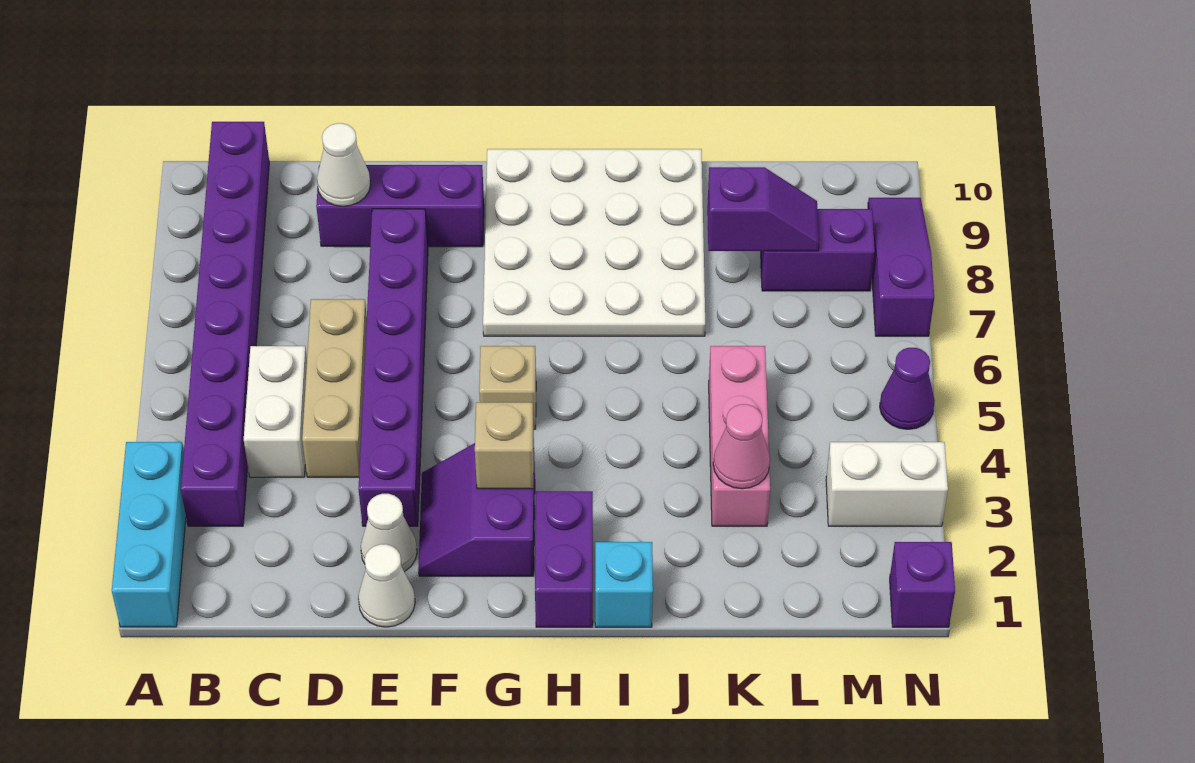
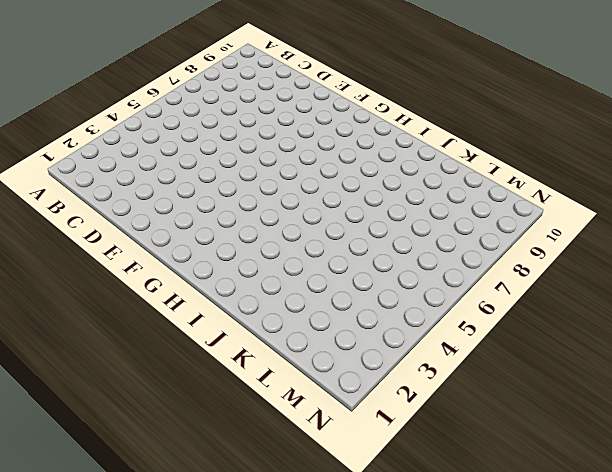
none -> cyan brick A1:A3 level 1
none -> purple brick B3:B10 level 1
none -> white brick C4:C5 level 1

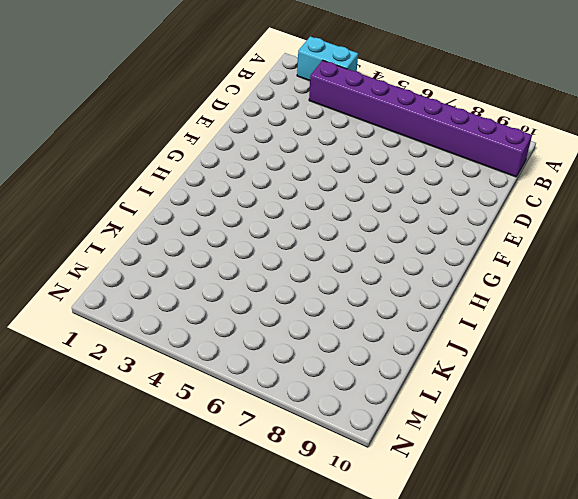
cyan brick A2:A3 level 1 -> cyan brick A1:A3 level 1
none -> white brick C4:C5 level 1
none -> tan brick D4:D6 level 1
none -> purple brick D9:F9 level 1

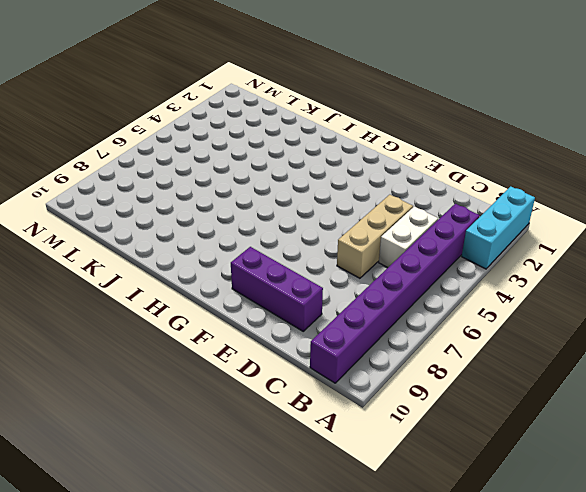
none -> white cone E1 level 1
none -> white cone E2 level 1
none -> purple brick E3:E8 level 1

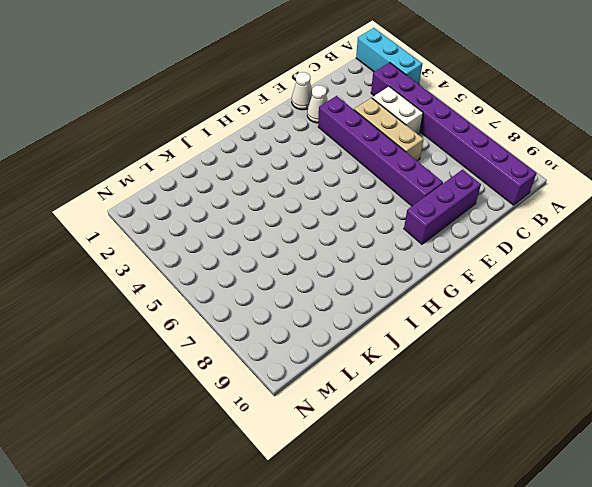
none -> purple slope F2:G3 level 1 top G
none -> tan brick G5 level 1
none -> white plate G7:J10 level 1

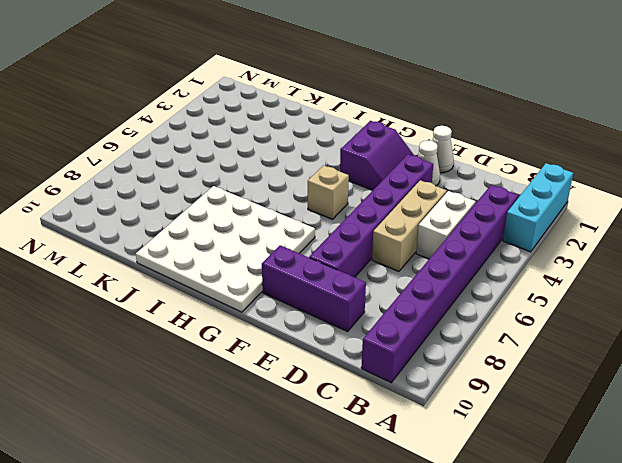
none -> purple brick H1:H2 level 1
none -> cyan brick I1 level 1
none -> pink brick K3:K5 level 1

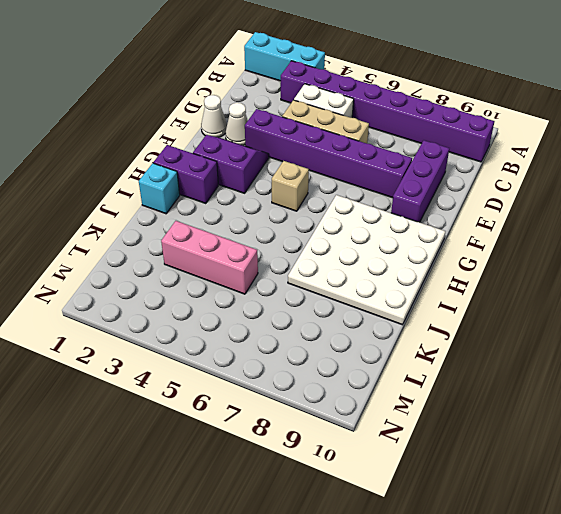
none -> purple brick L8:M8 level 1
none -> white brick M3:N3 level 1
none -> purple brick N1 level 1

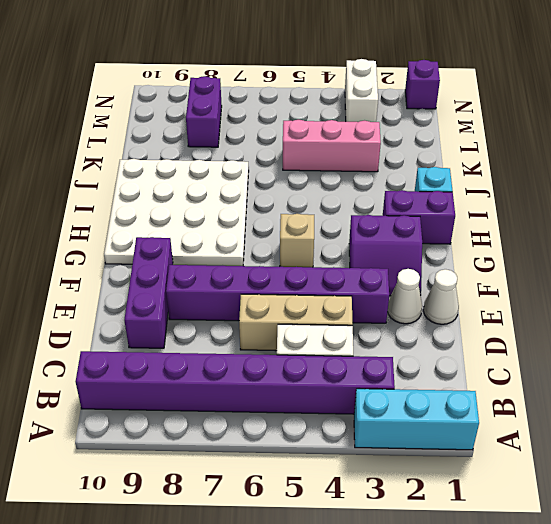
none -> purple cone N5 level 1
none -> purple slope N7:N9 level 1 top 7
none -> white cone D9 level 2

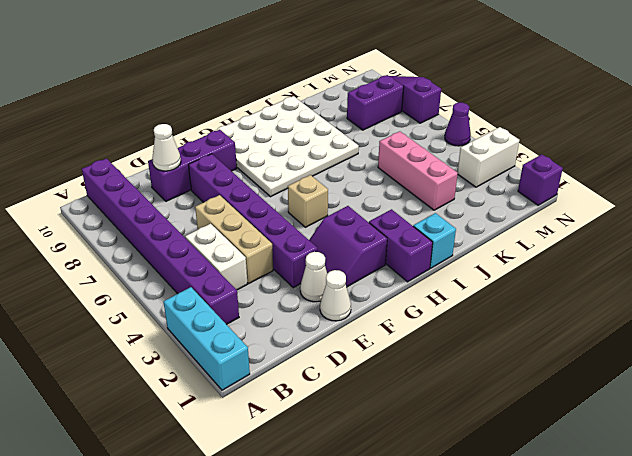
none -> tan brick G3 level 2
none -> pink cone K3 level 2
none -> purple slope K8:L8 level 2 top K

